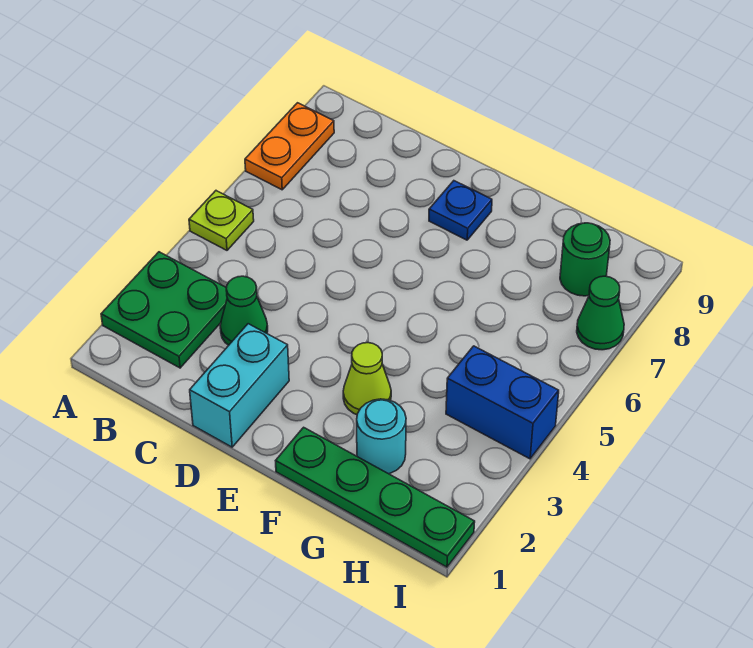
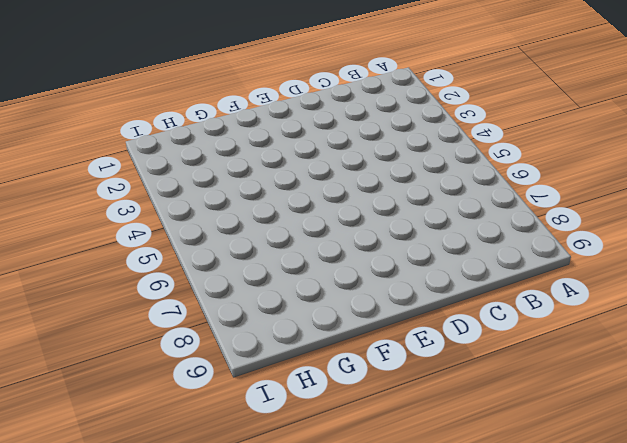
none -> green plate A2:B3 level 1
none -> lime plate A5 level 1
none -> orange plate A7:A8 level 1

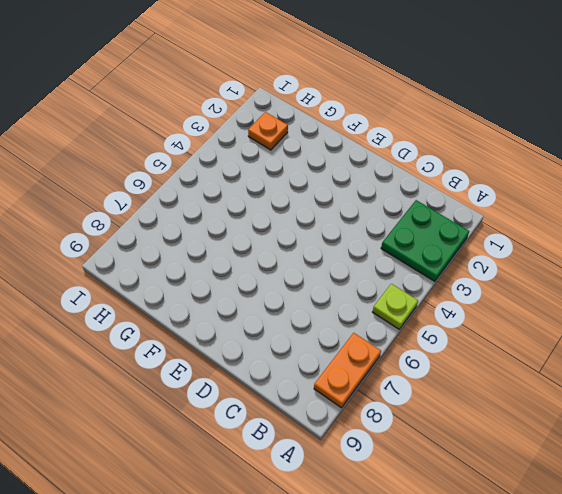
orange plate H2 level 1 -> none
none -> green cone C3 level 1
none -> cyan brick D1:D2 level 1
none -> blue plate E8 level 1

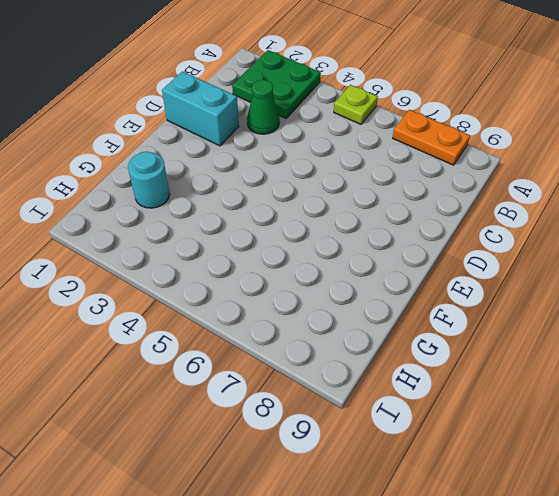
none -> blue plate E8 level 1
none -> green plate F1:I1 level 1
none -> lime cone F3 level 1

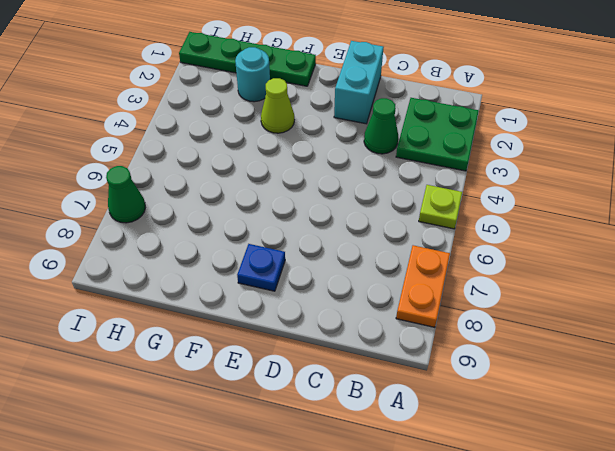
none -> blue brick H4:I4 level 1
none -> green round brick H8 level 1

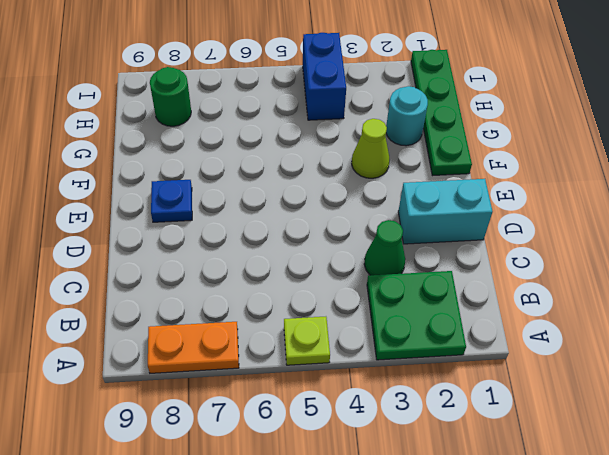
none -> green cone I7 level 1

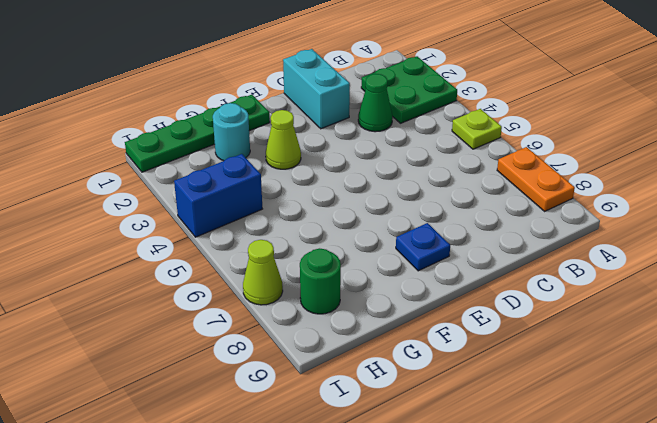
lime cone I7 level 1 -> green cone I7 level 1

